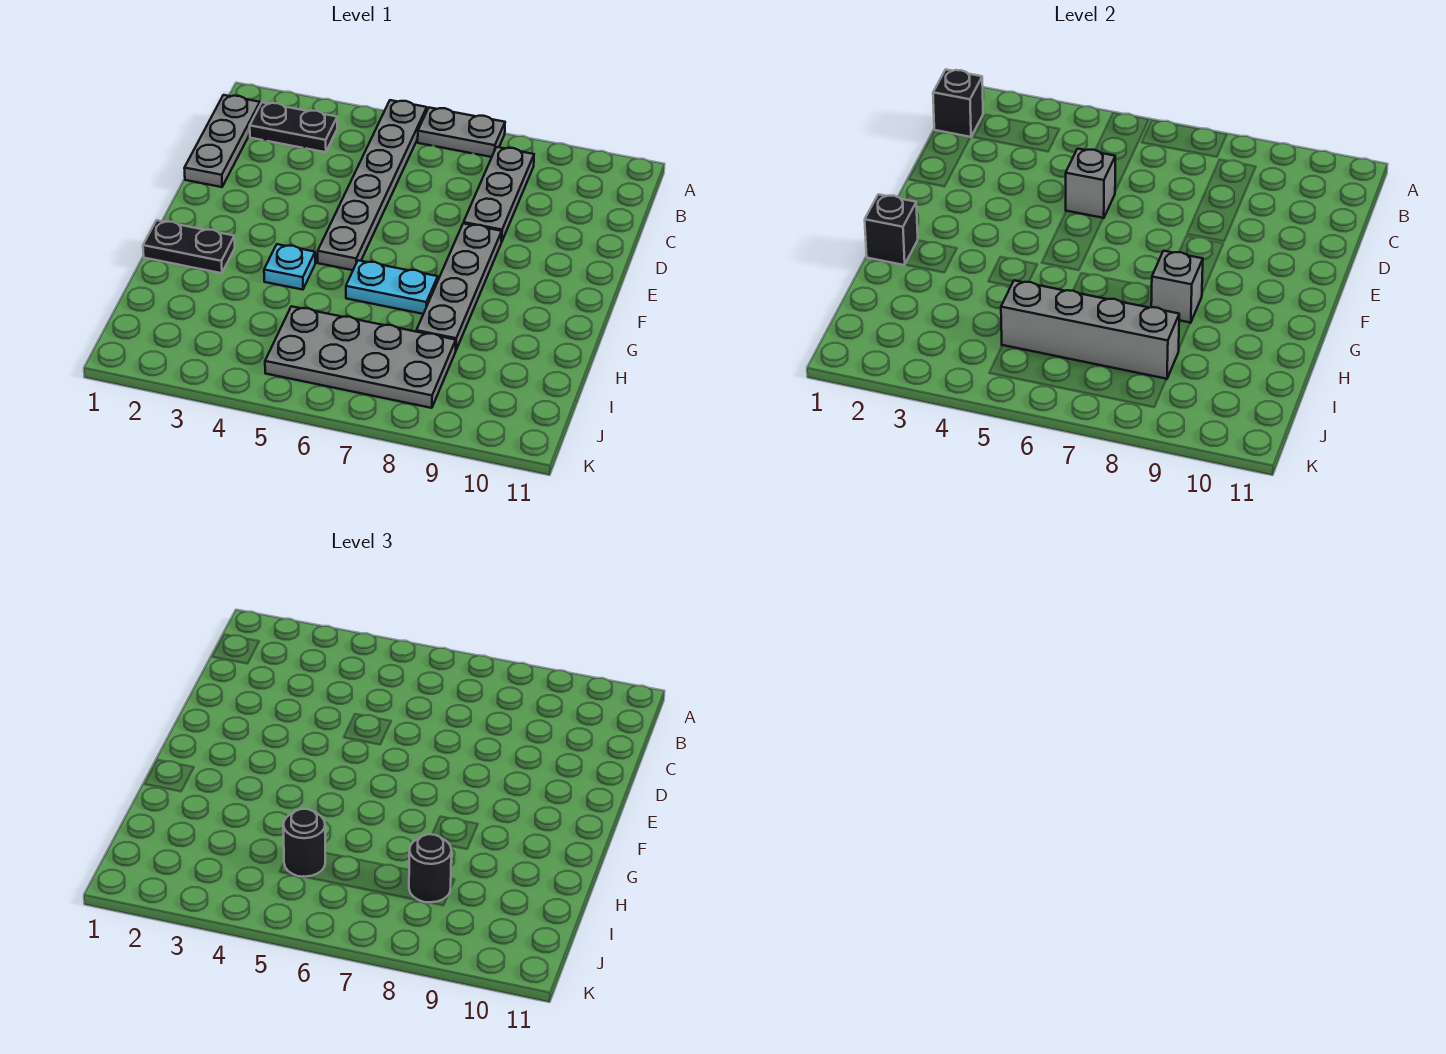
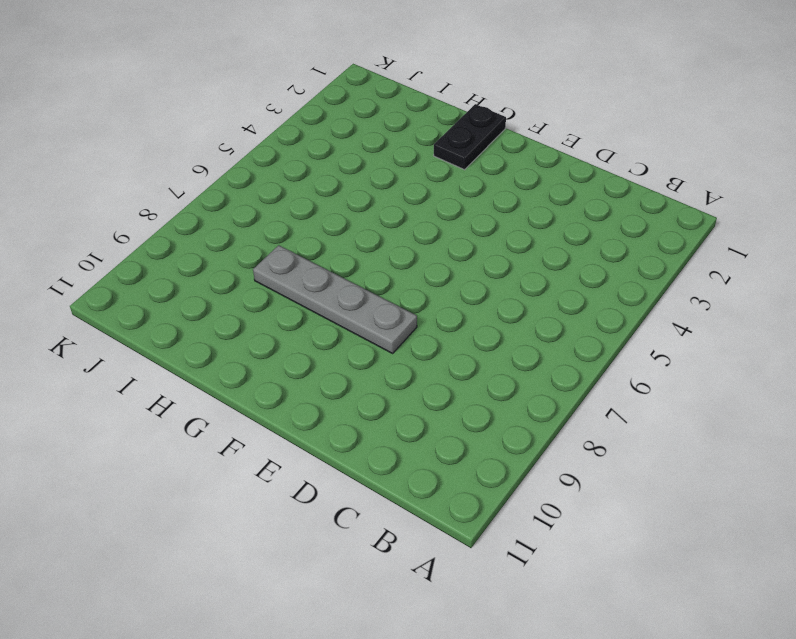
none -> grey plate A5:F5 level 1
none -> grey plate A6:A7 level 1
none -> grey plate B1:D1 level 1

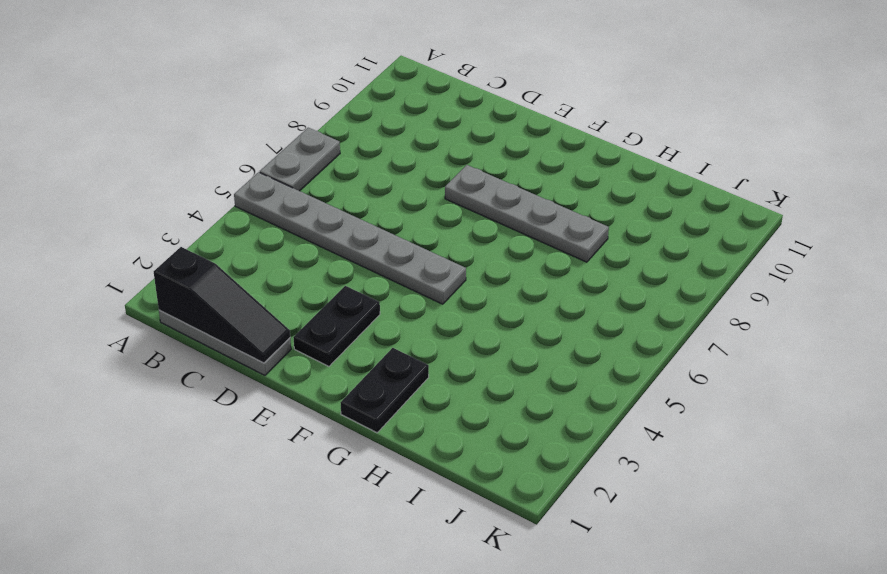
black slope B1:D1 level 2 top B -> black brick B1 level 2
black plate E2:E3 level 1 -> black plate B2:B3 level 1
none -> grey plate B8:D8 level 1
none -> cyan plate G4 level 1
none -> cyan plate G6:G7 level 1

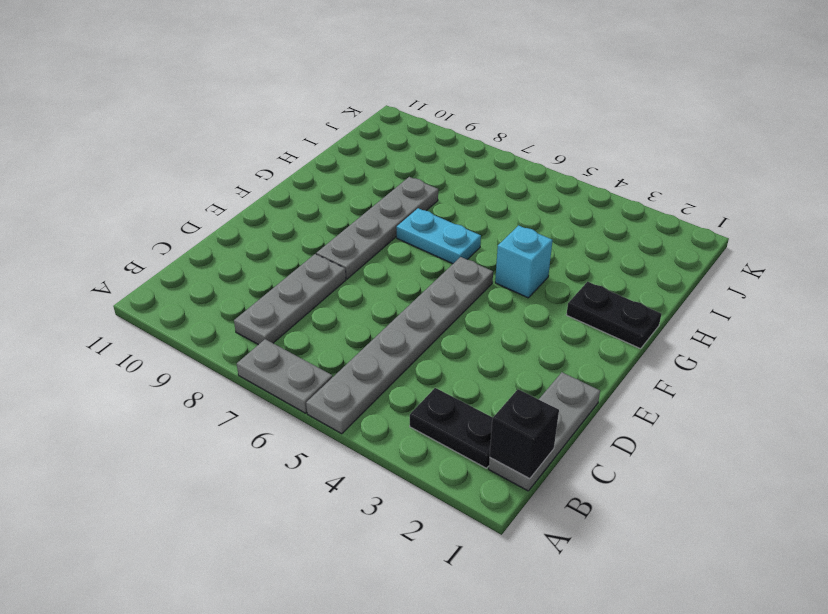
cyan brick G4 level 1 -> cyan plate G4 level 1
none -> grey plate I5:J8 level 1
none -> grey brick D5 level 2
none -> black brick G1 level 2

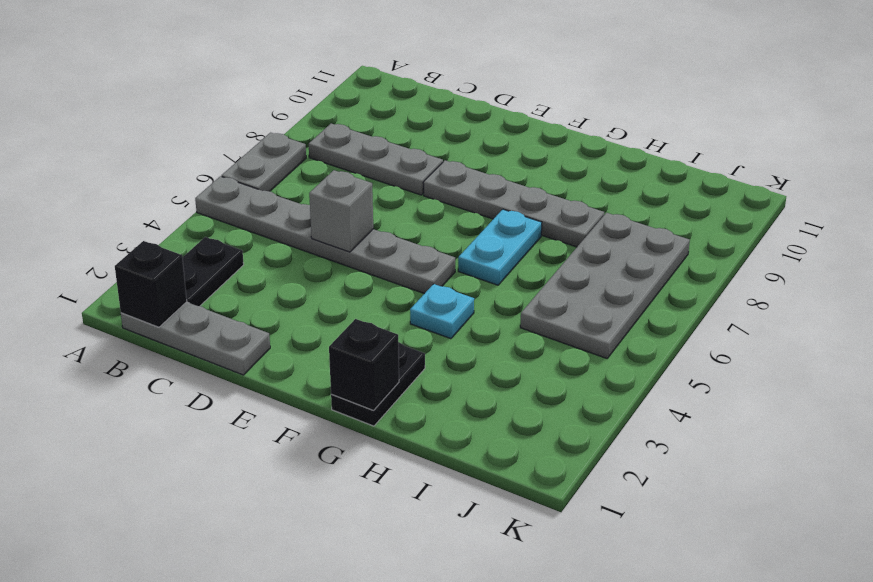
none -> grey brick G8 level 2
none -> grey brick I5:I8 level 2
none -> black round brick I5 level 3

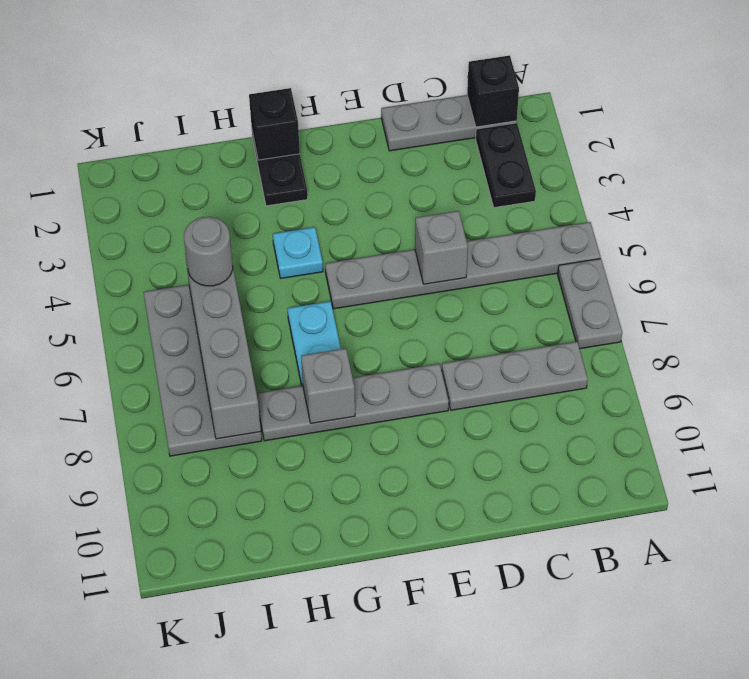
grey round brick I5 level 3 -> black round brick I5 level 3
none -> black round brick I8 level 3

